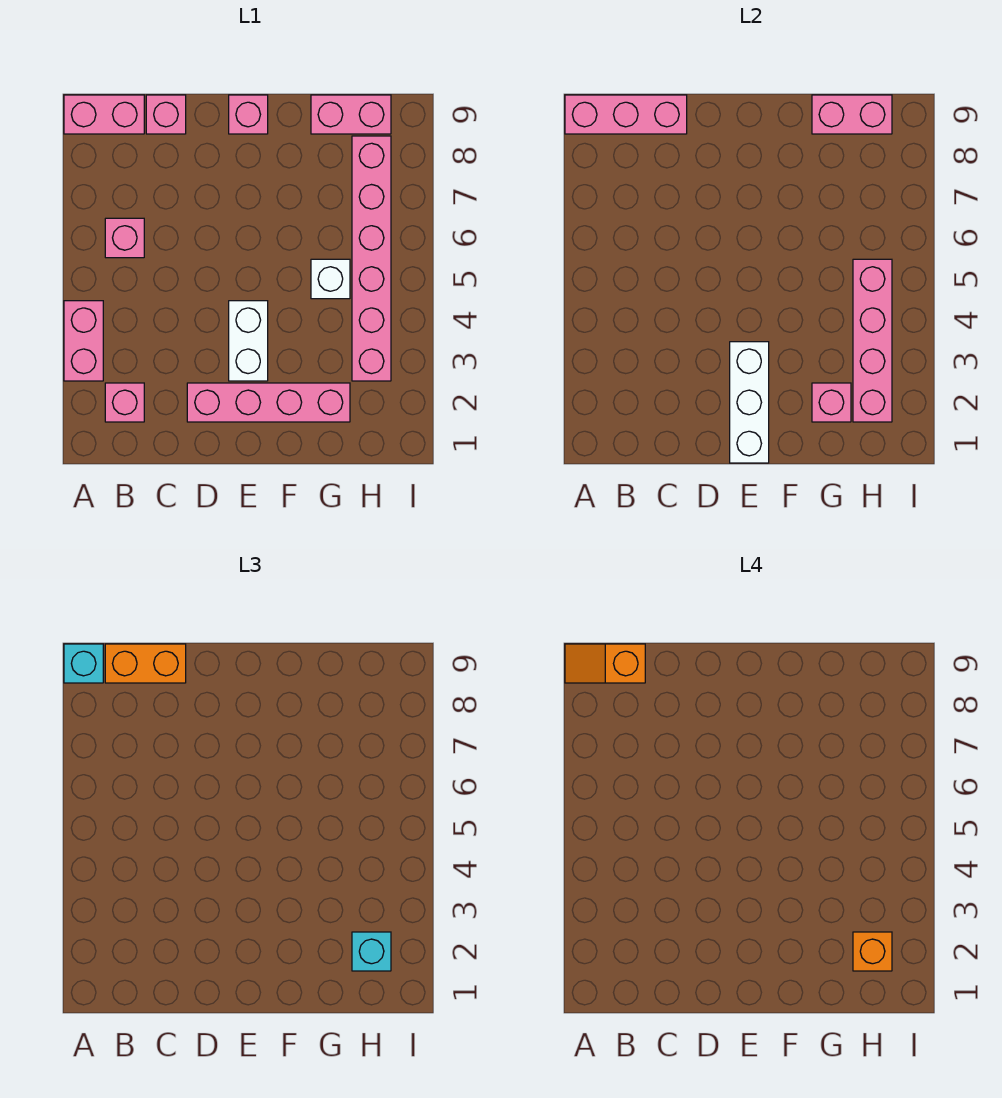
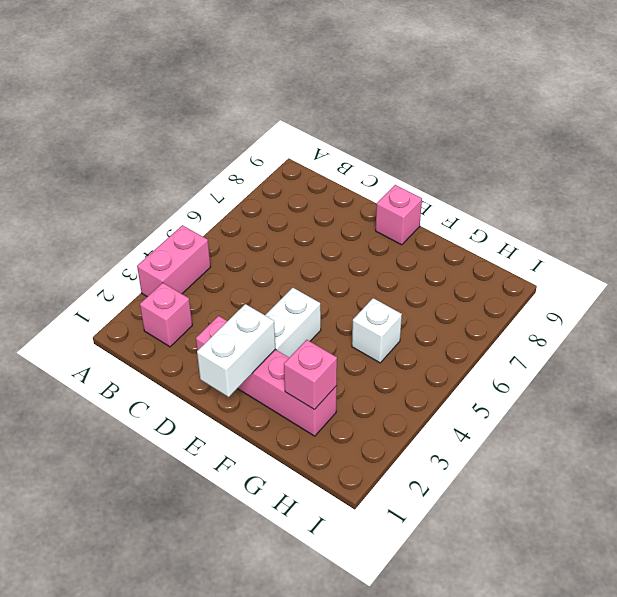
white brick E1:E2 level 2 -> white brick E1:E3 level 2
none -> pink brick A9:B9 level 1
none -> pink brick B6 level 1
none -> pink brick C9 level 1

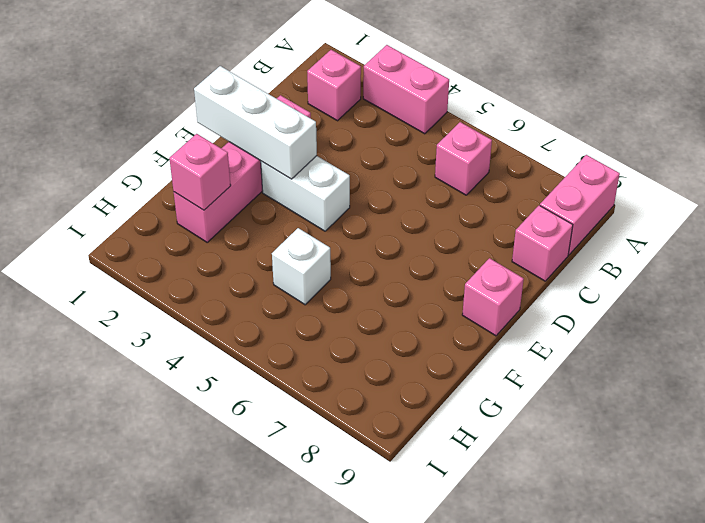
none -> pink brick G9:H9 level 1
none -> pink brick H3:H8 level 1
none -> pink brick A9:C9 level 2

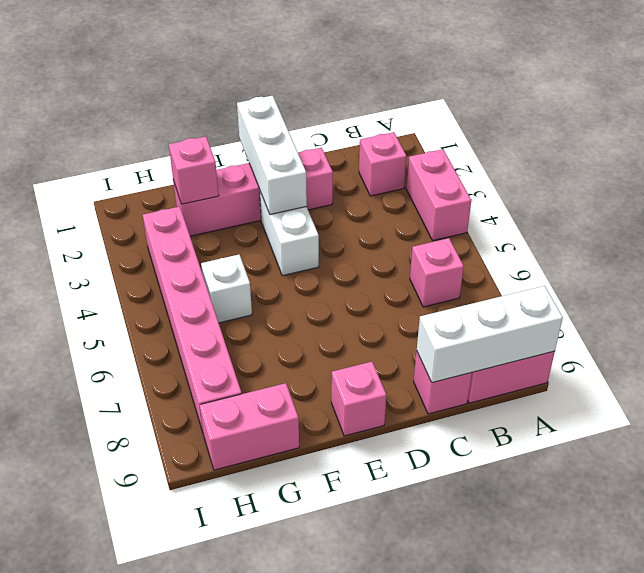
white brick A9:C9 level 2 -> pink brick A9:C9 level 2
none -> pink brick G9:H9 level 2
none -> pink brick H2:H5 level 2
none -> cyan brick A9 level 3

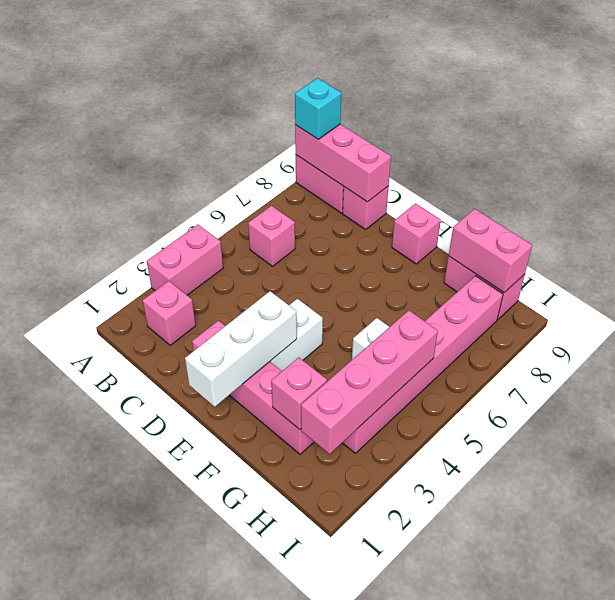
none -> orange brick B9:C9 level 3
none -> cyan brick H2 level 3
none -> orange slope A9:B9 level 4 top B

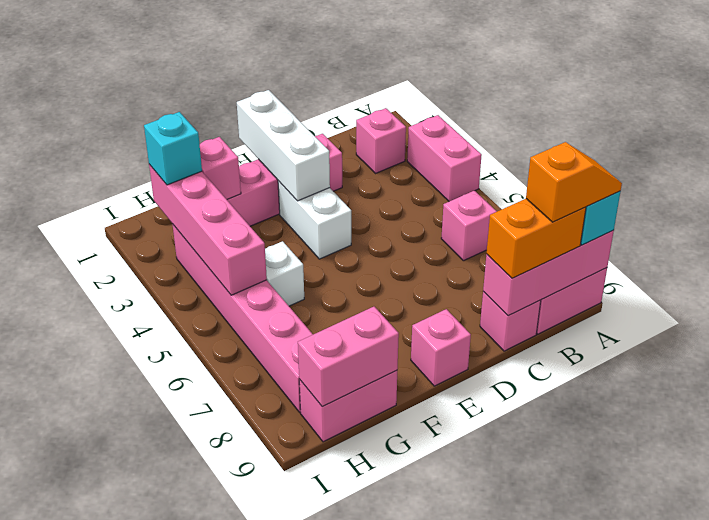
none -> orange brick H2 level 4

